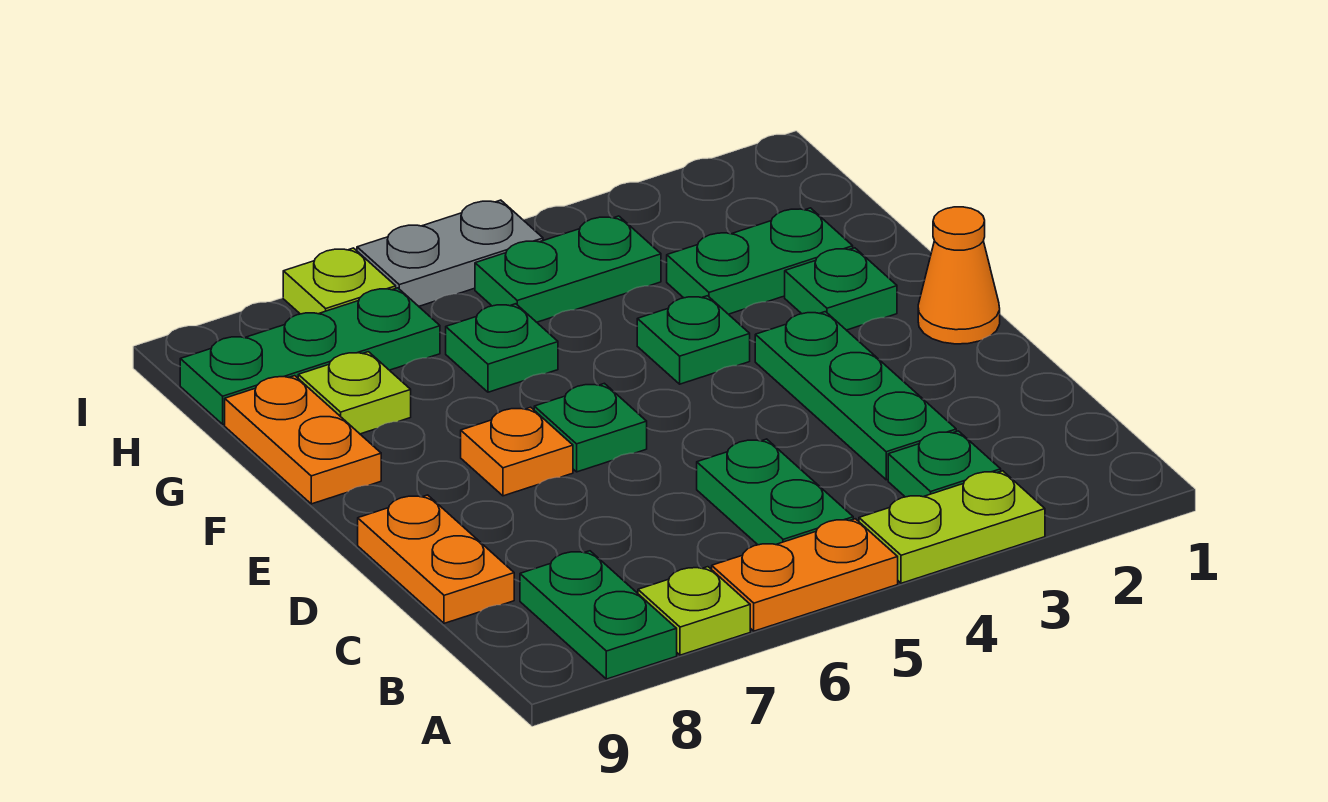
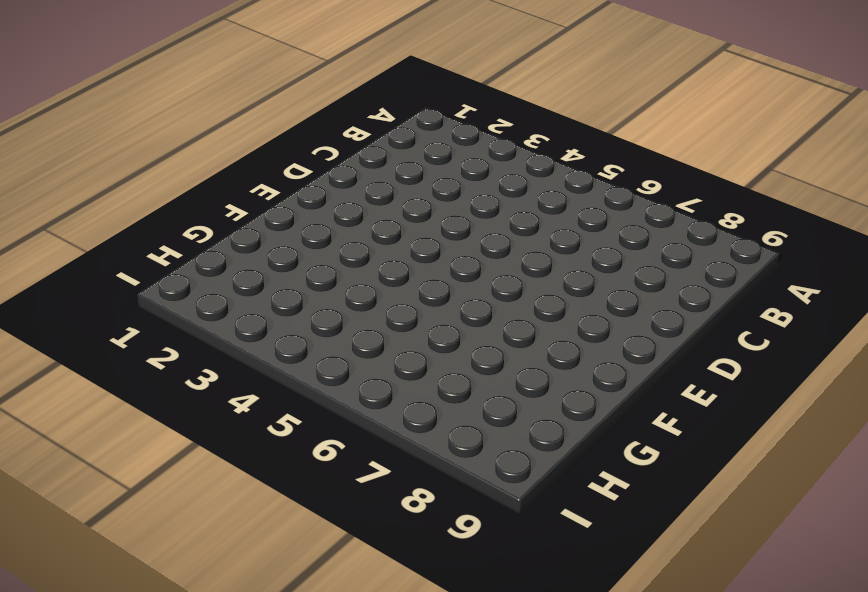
none -> lime plate A3:A4 level 1
none -> orange plate A5:A6 level 1
none -> lime plate A7 level 1

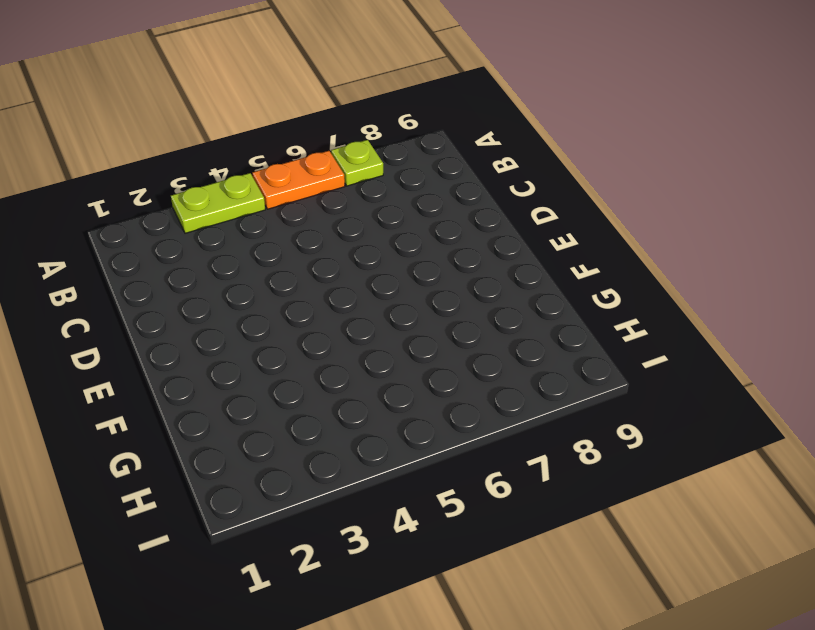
none -> green plate A8:B8 level 1
none -> green plate B3 level 1
none -> green plate B5:C5 level 1

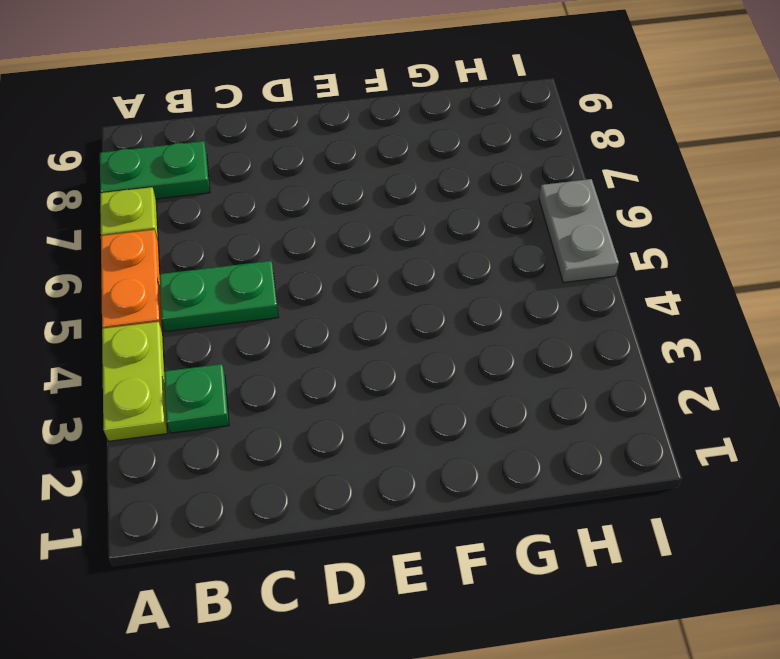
none -> green plate C3:E3 level 1
none -> orange plate C9:D9 level 1
none -> orange cone E1 level 1

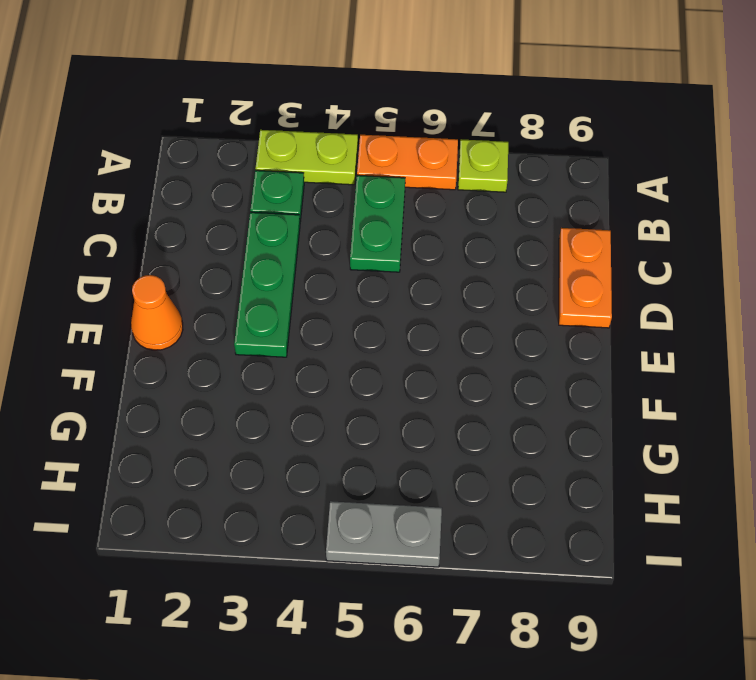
none -> green plate A8:B8 level 1
none -> green plate E6 level 1
none -> orange plate E7 level 1

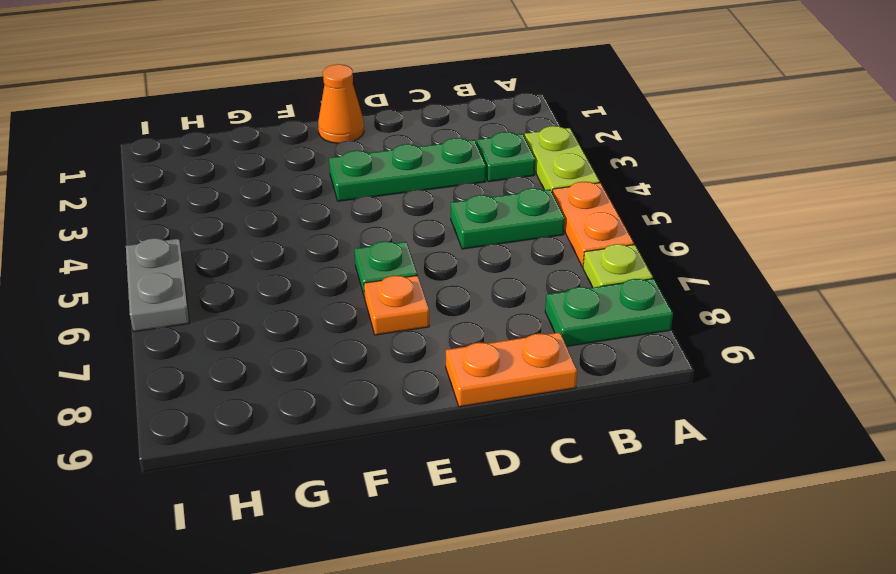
none -> green plate F2 level 1
none -> green plate F4 level 1
none -> orange plate F9:G9 level 1

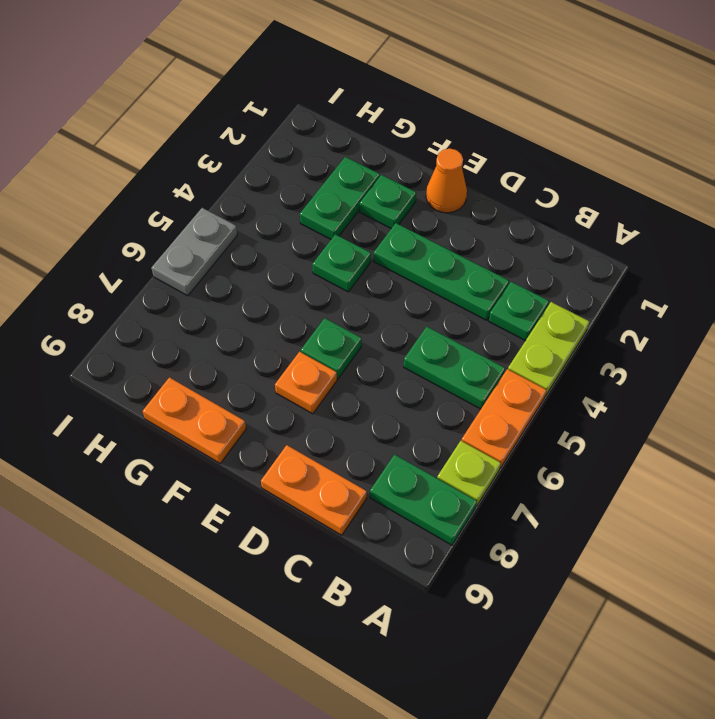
none -> green plate G6 level 1
none -> lime plate G8 level 1
none -> green plate H4:H5 level 1

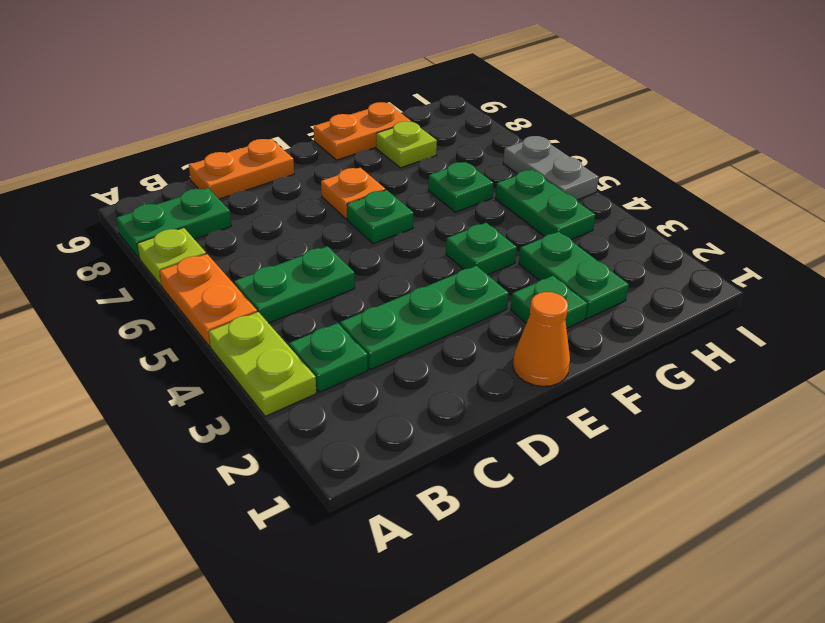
none -> green plate H7:H9 level 1
none -> lime plate I7 level 1

